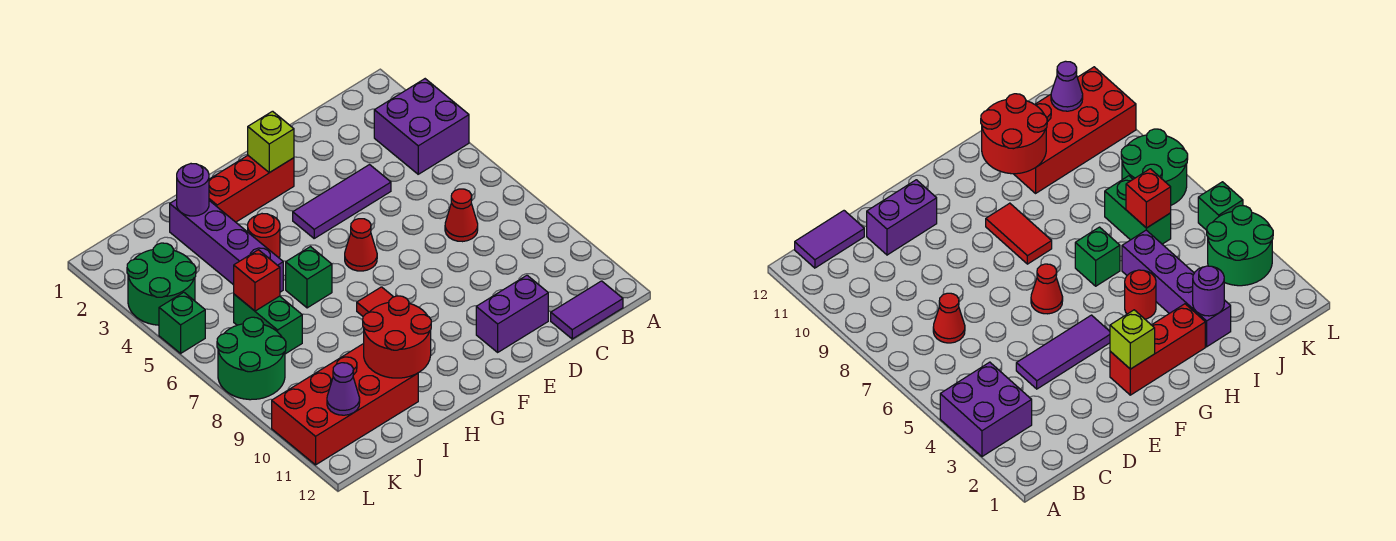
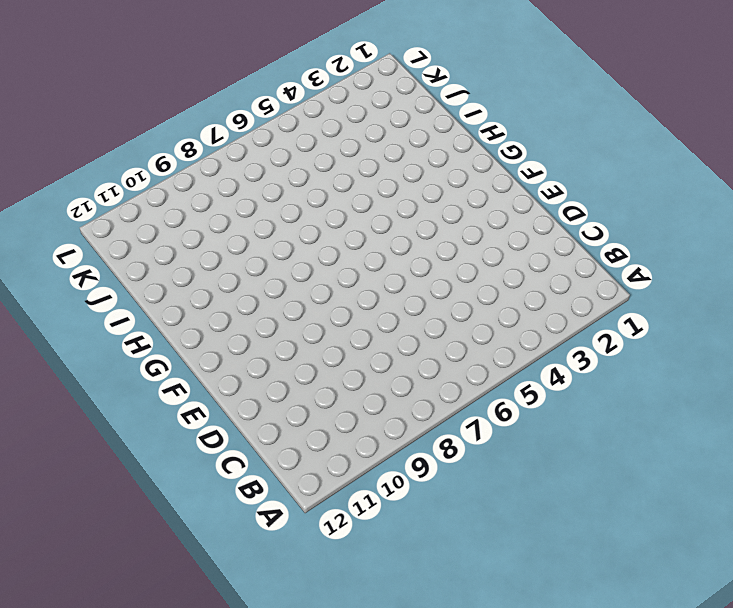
none -> purple brick A3:B4 level 1
none -> purple tile B12:C12 level 1
none -> red cone C7 level 1

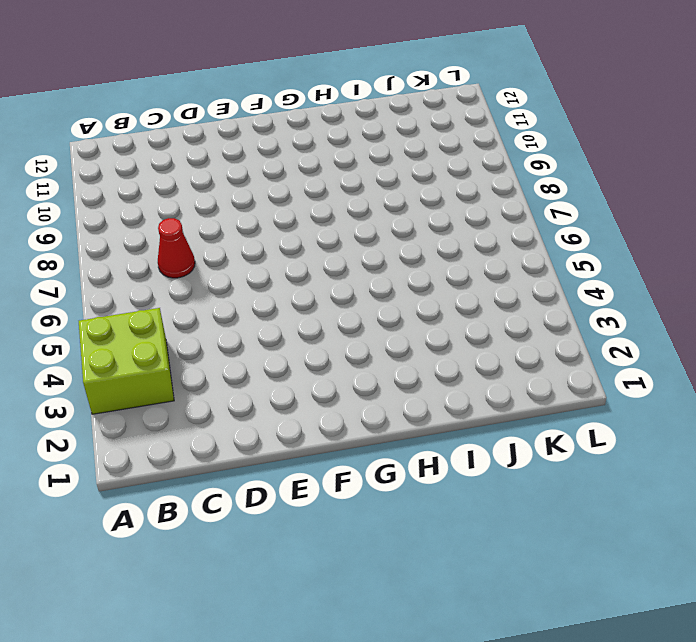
lime brick A3:B4 level 1 -> purple brick A3:B4 level 1
none -> purple tile B12:C12 level 1
none -> purple tile D4:F4 level 1
none -> purple brick D11:E11 level 1

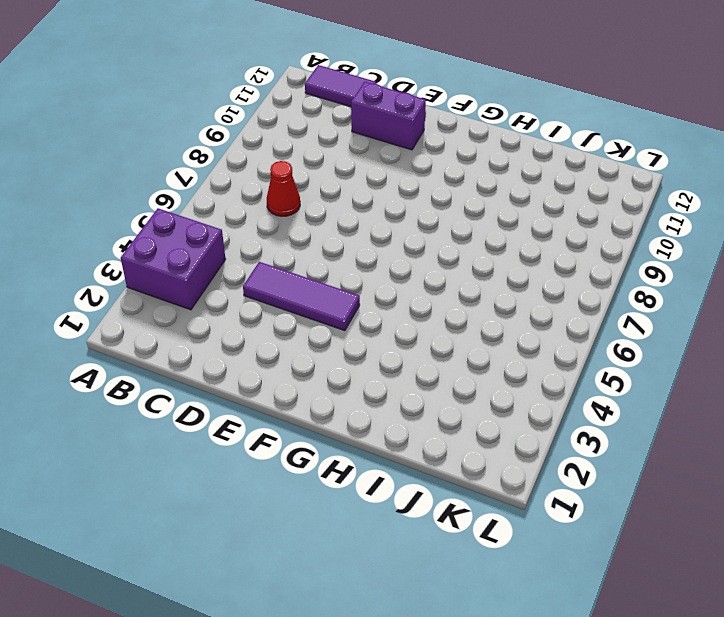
none -> red brick F2:H2 level 1
none -> red cone F6 level 1
none -> red tile G8:G9 level 1

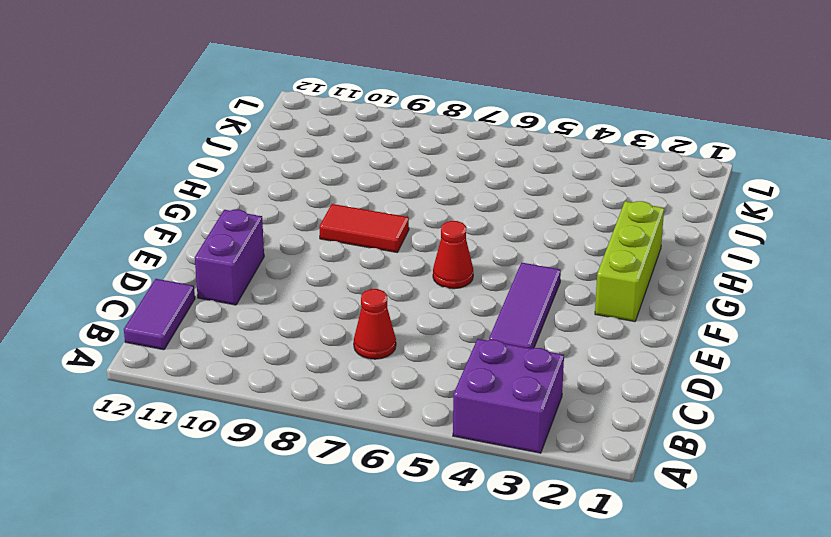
lime brick F2:H2 level 1 -> red brick F2:H2 level 1
none -> red round brick H4 level 1
none -> green brick H6 level 1
none -> purple brick I2:I5 level 1

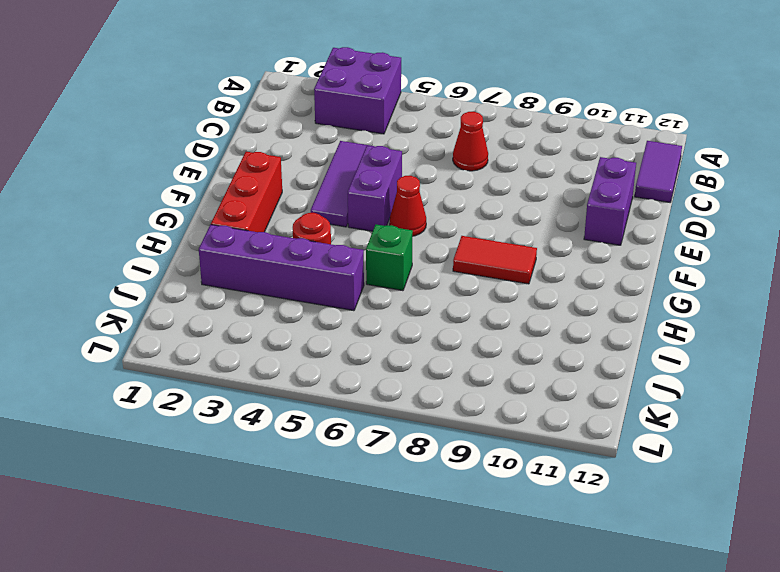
purple brick E5:F5 level 1 -> none
none -> red brick I10:L11 level 1
none -> green brick J6:J7 level 1
none -> green round brick K3:L4 level 1

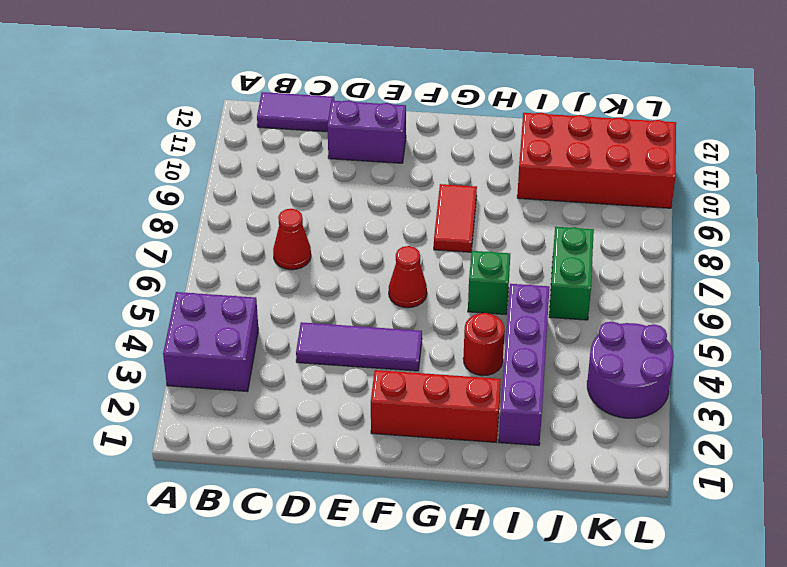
purple round brick K3:L4 level 1 -> green round brick K3:L4 level 1
none -> green round brick K7:L8 level 1
none -> green brick L5 level 1
none -> lime brick F2 level 2

